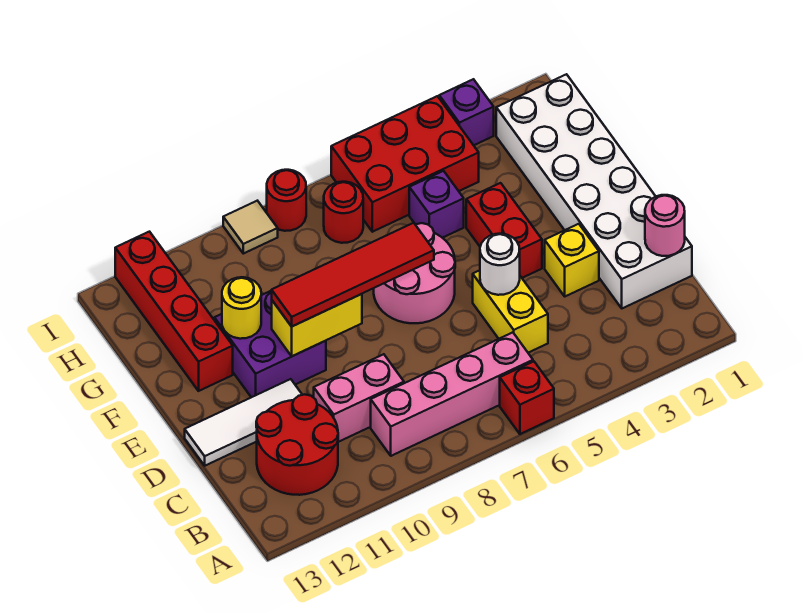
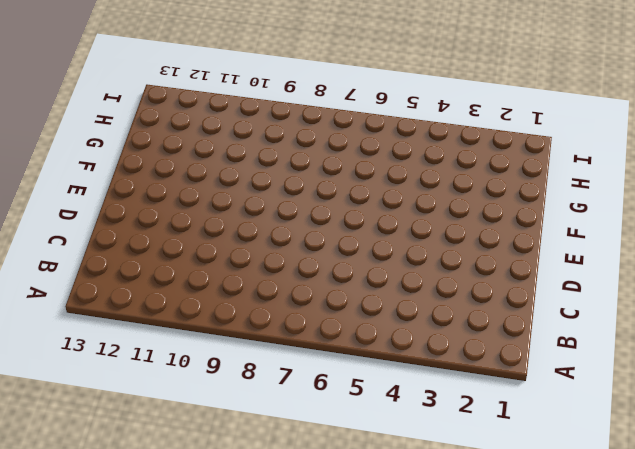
none -> red brick A6 level 1
none -> pink brick B6:B9 level 1
none -> red round brick B11:C12 level 1

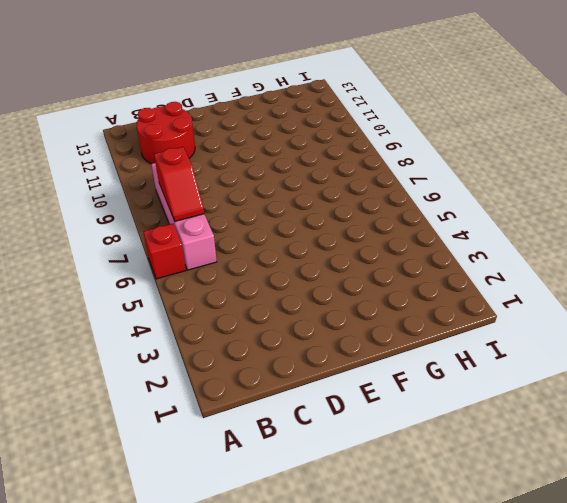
red slope B7:B8 level 2 top 8 -> none
none -> white brick C1:H2 level 1
none -> yellow brick C5:D5 level 1
none -> pink brick C9:C10 level 1

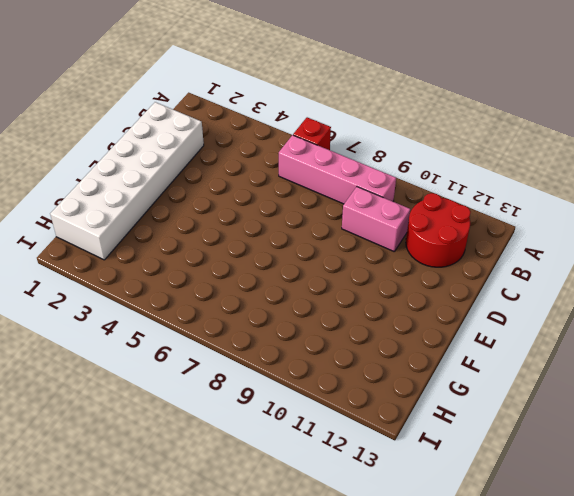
none -> yellow brick C5:D5 level 1
none -> yellow brick D3 level 1
none -> white tile D11:D13 level 1

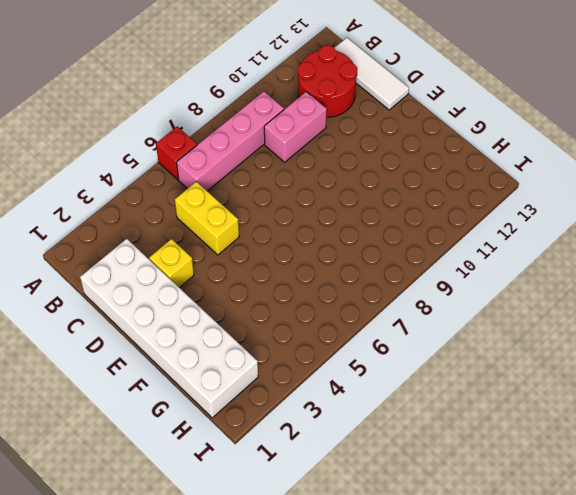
white tile B13:D13 level 1 -> white tile D11:D13 level 1
none -> red brick E4:F4 level 1
none -> pink round brick E6:F7 level 1
none -> purple brick E10:F11 level 1

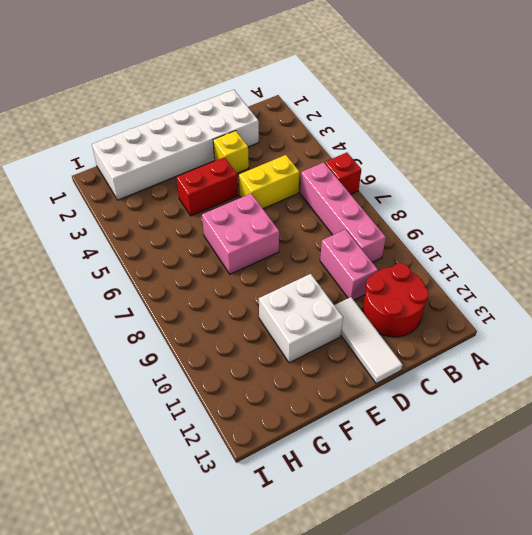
pink brick E6:F7 level 1 -> pink round brick E6:F7 level 1
white brick E10:F11 level 1 -> purple brick E10:F11 level 1
none -> red brick F12:I12 level 1
none -> purple brick G5 level 1
none -> red brick H4:I6 level 1

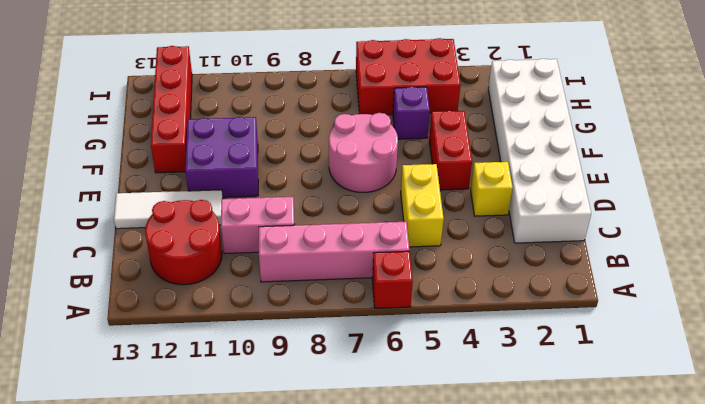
none -> red round brick H7 level 1
none -> purple brick I3 level 1
none -> red round brick I8 level 1

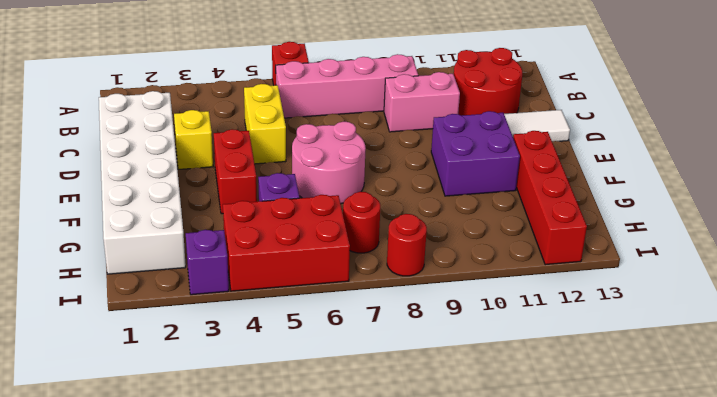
none -> tan tile I9 level 1
none -> pink round brick C1 level 2
none -> white round brick D5 level 2

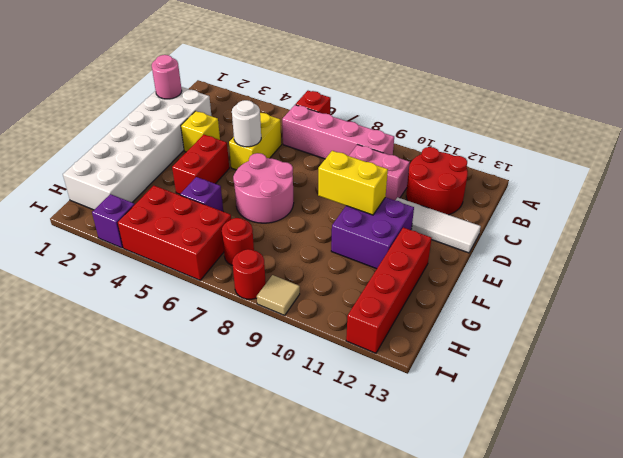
none -> yellow round brick F11 level 2
none -> red tile E7:E10 level 3

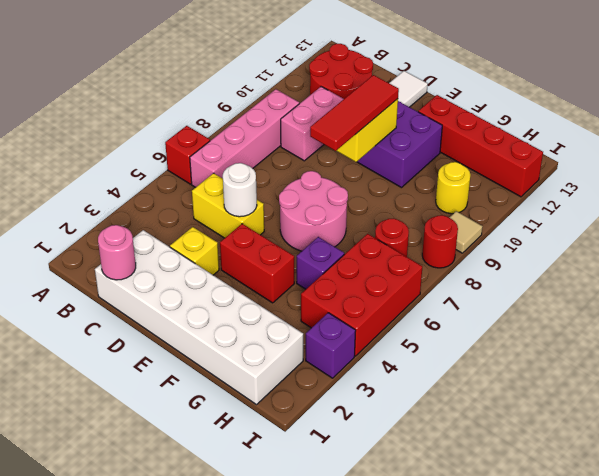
red tile E8:E10 level 3 -> red tile E7:E10 level 3
yellow round brick H10 level 1 -> yellow round brick F11 level 2

